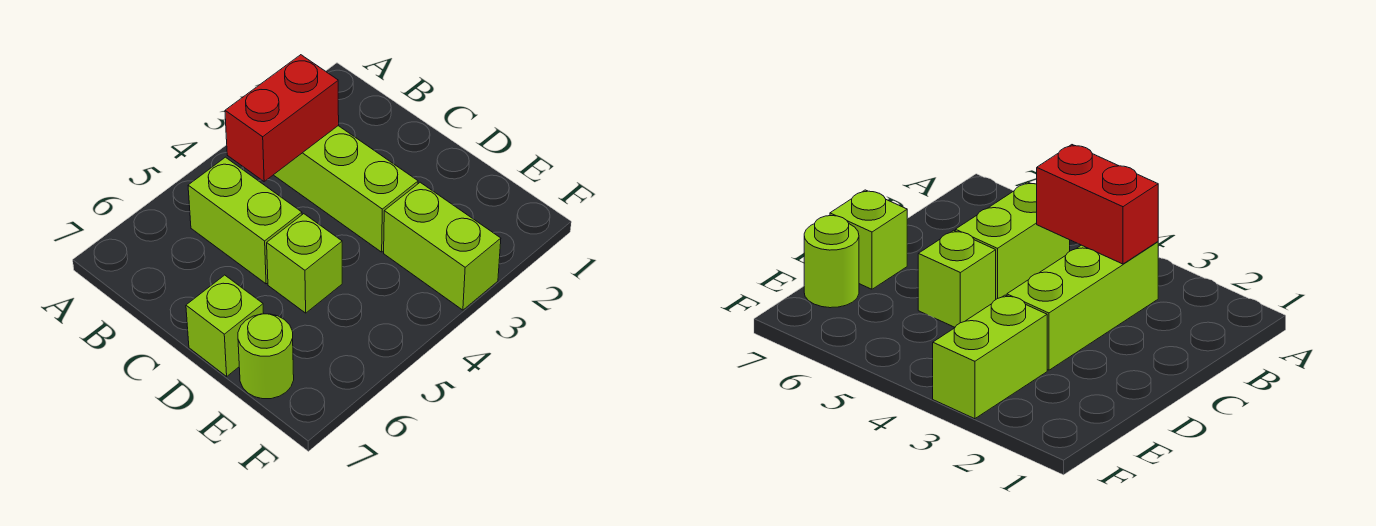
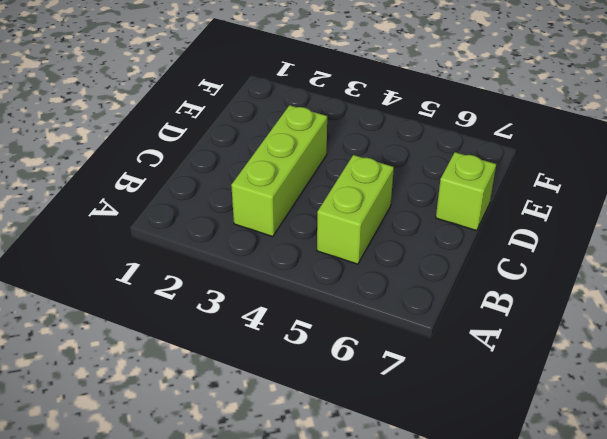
none -> lime brick D5 level 1
none -> lime brick E3:F3 level 1

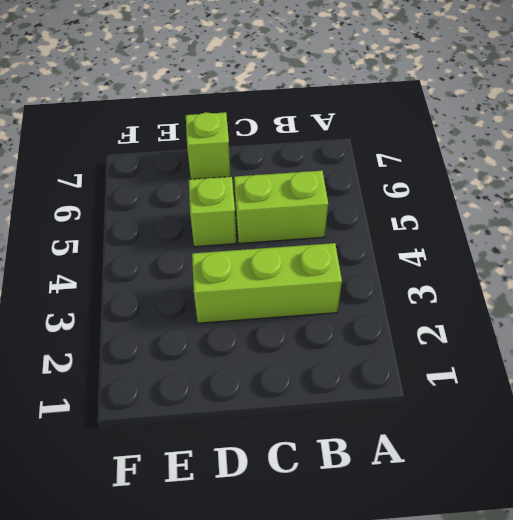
none -> lime brick E3:F3 level 1
none -> lime round brick E7 level 1

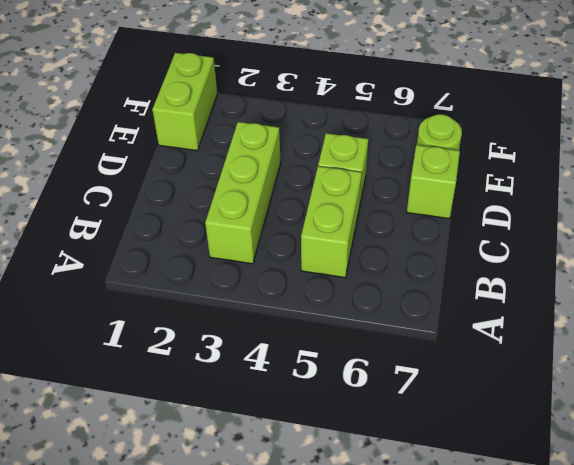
lime brick E1:F1 level 1 -> lime brick E3:F3 level 1
none -> red brick B3:B4 level 2

